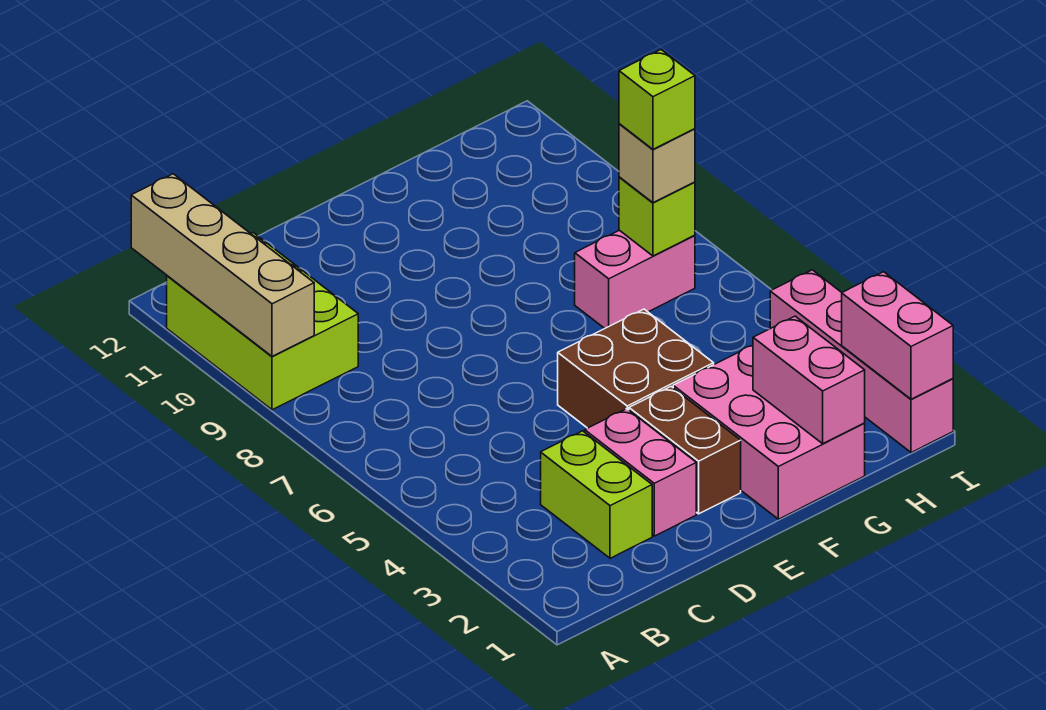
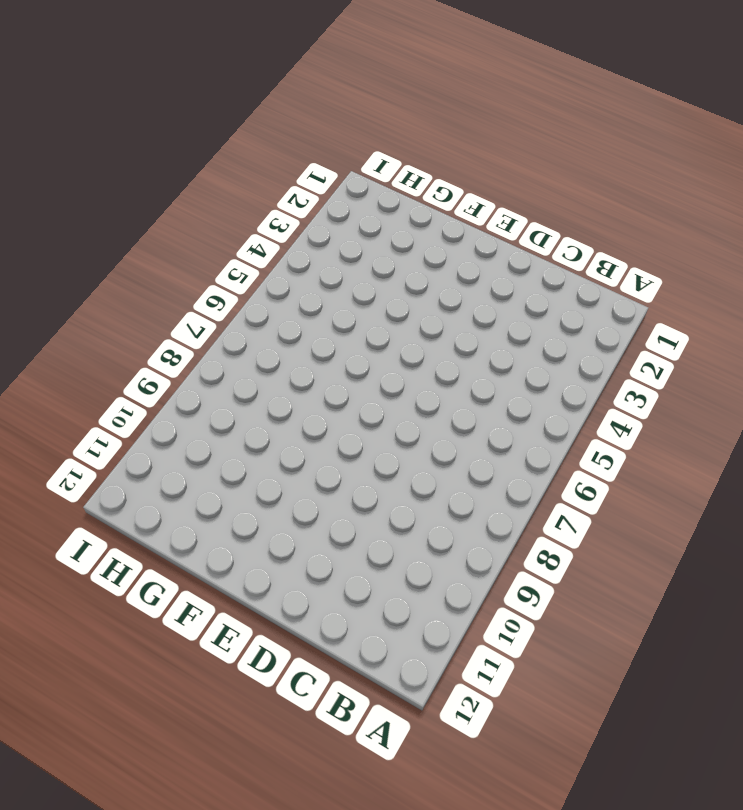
none -> lime brick A9:B11 level 1
none -> lime brick C2:C3 level 1
none -> pink brick D2:D3 level 1

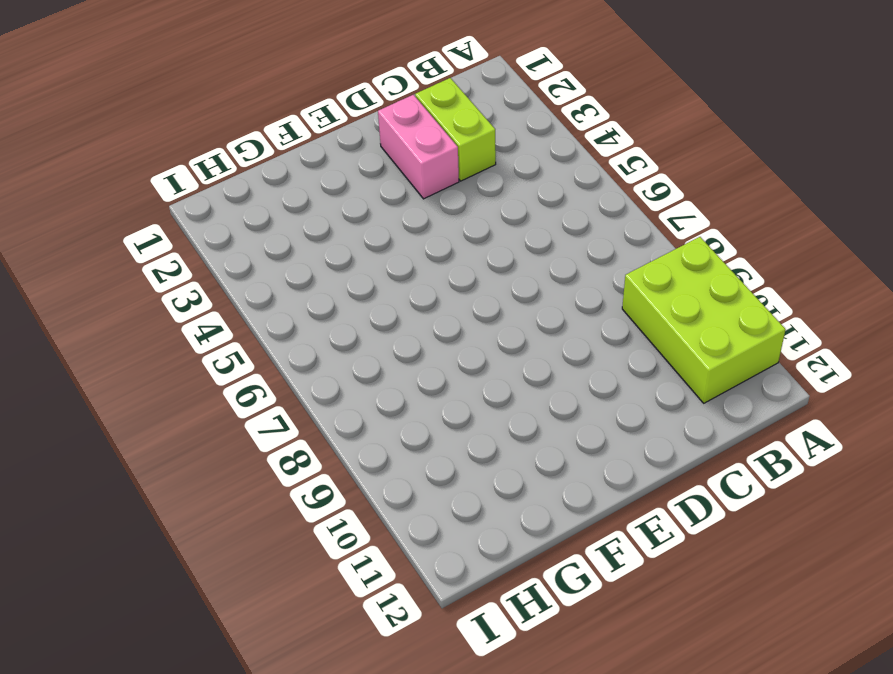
none -> brown brick E2:E3 level 1
none -> brown brick E4:F5 level 1
none -> pink brick F1:G3 level 1

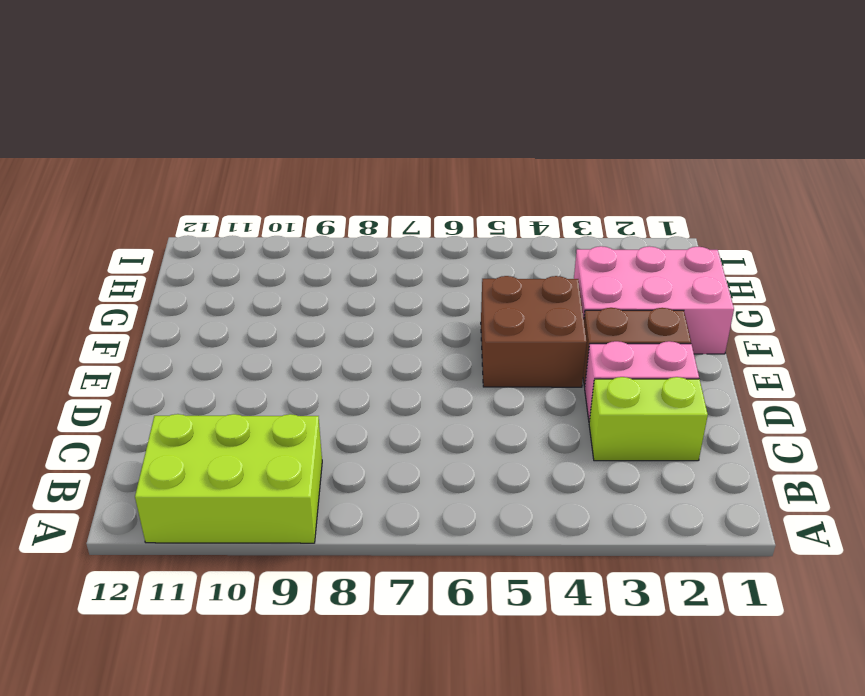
none -> pink brick G7:H7 level 1
none -> pink brick I1:I4 level 1
none -> tan brick A9:A12 level 2

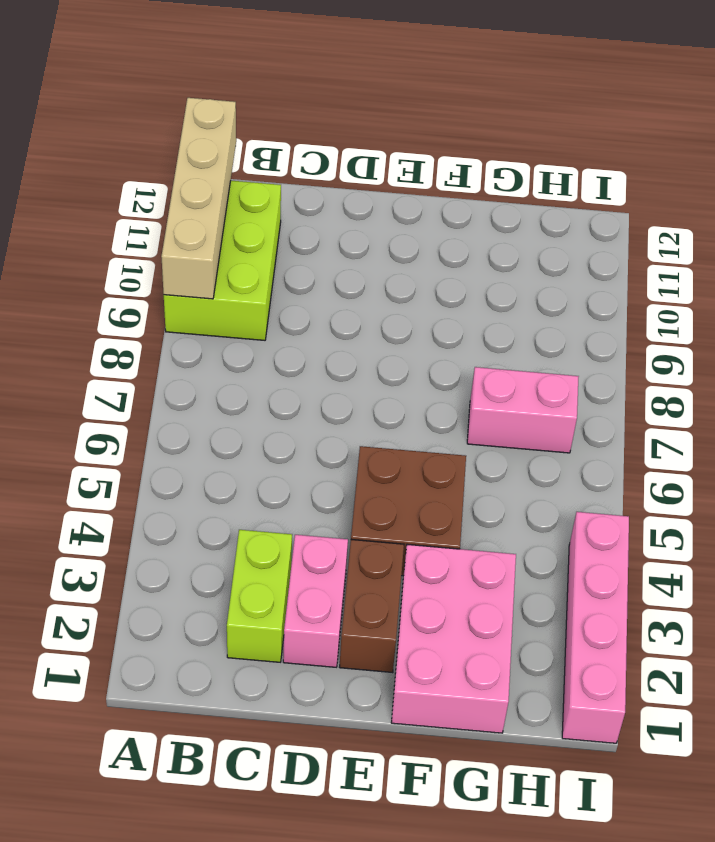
none -> pink brick G1:G2 level 2
none -> lime brick H7 level 2
none -> pink brick I1:I2 level 2

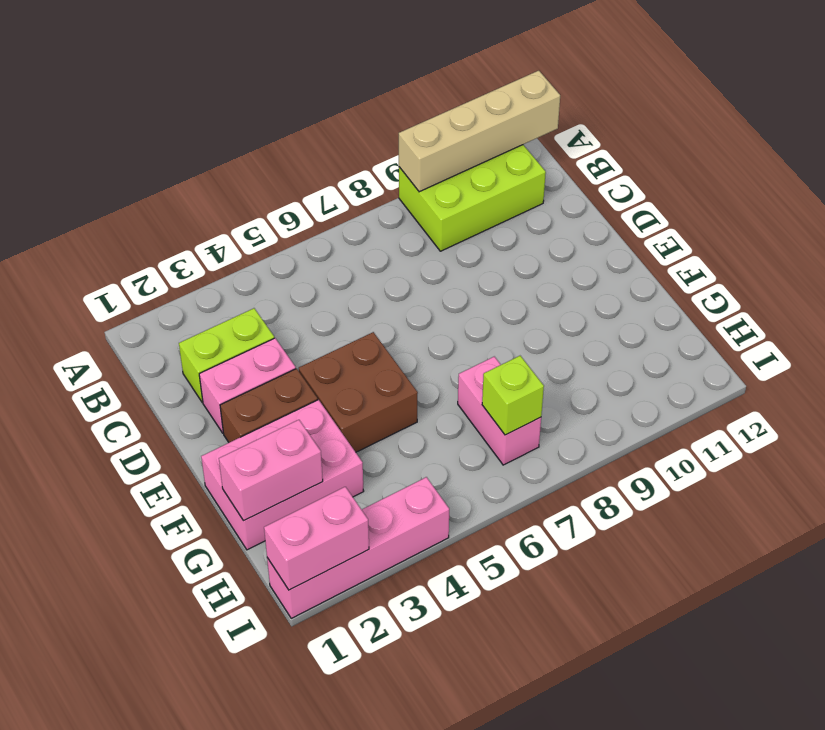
none -> tan brick H7 level 3
none -> lime brick H7 level 4

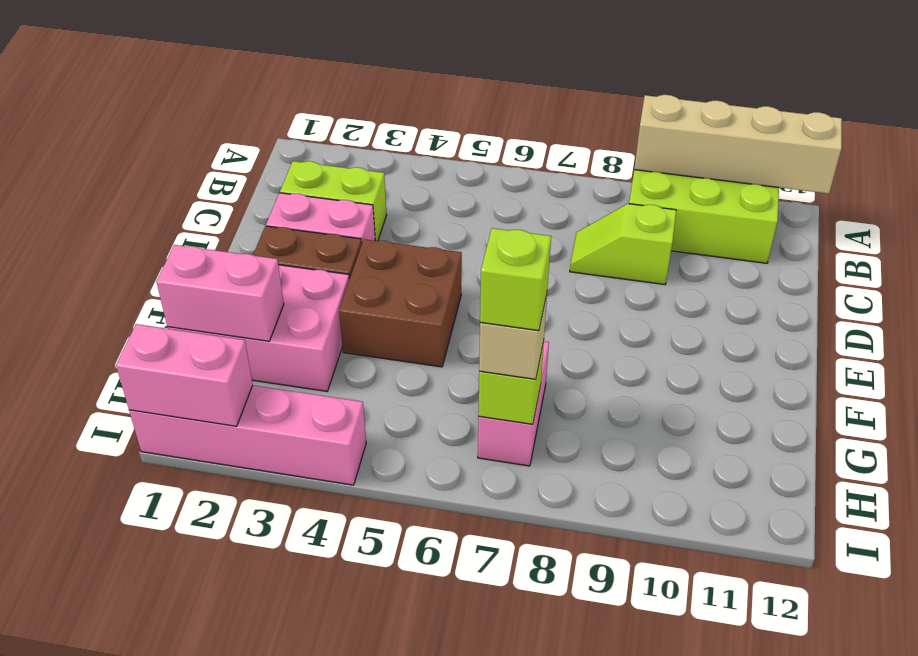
lime slope C8:C9 level 1 top 9 -> none

